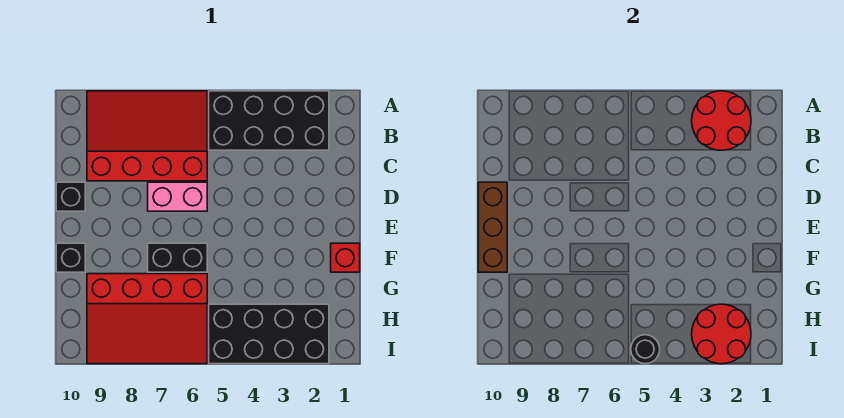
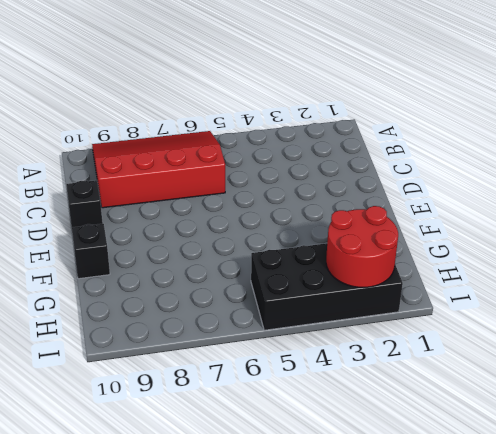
none -> black brick A2:B5 level 1
none -> pink brick D6:D7 level 1
none -> red brick F1 level 1

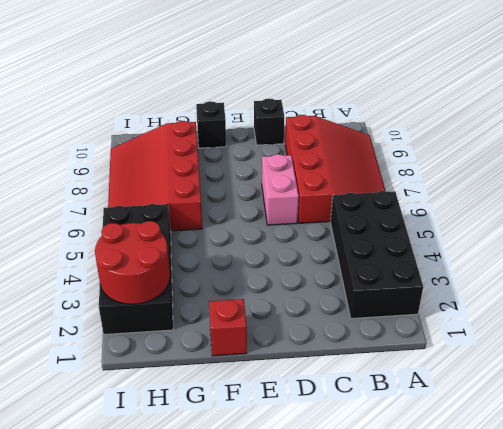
none -> black brick F6:F7 level 1
none -> red round brick A2:B3 level 2
none -> brown brick D10:F10 level 2

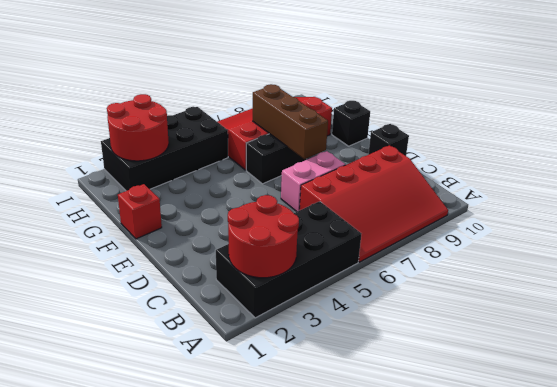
brown brick E7:G7 level 2 -> brown brick D10:F10 level 2
none -> black round brick I5 level 2

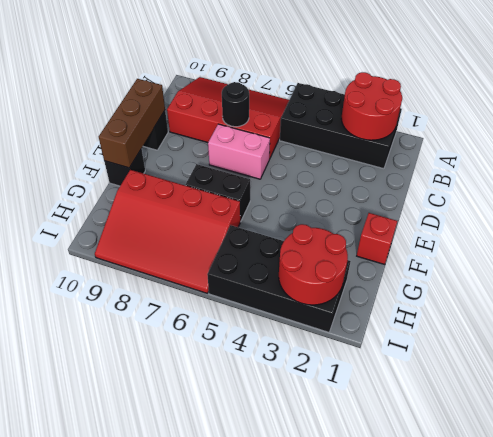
black round brick C7 level 2 -> black round brick I5 level 2

